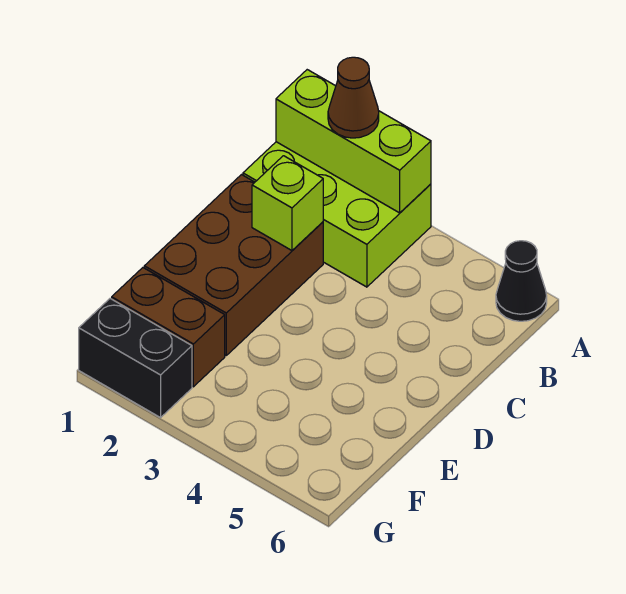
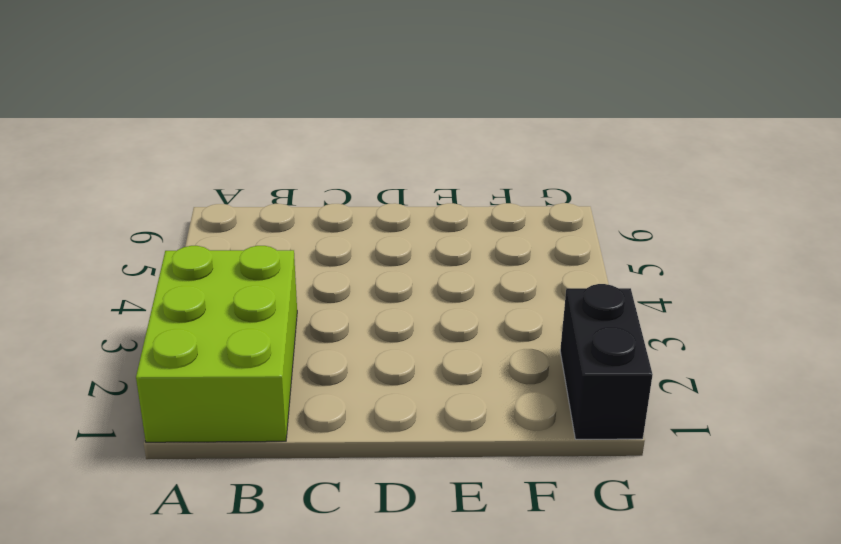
none -> black cone A6 level 1
none -> brown brick C1:E2 level 1

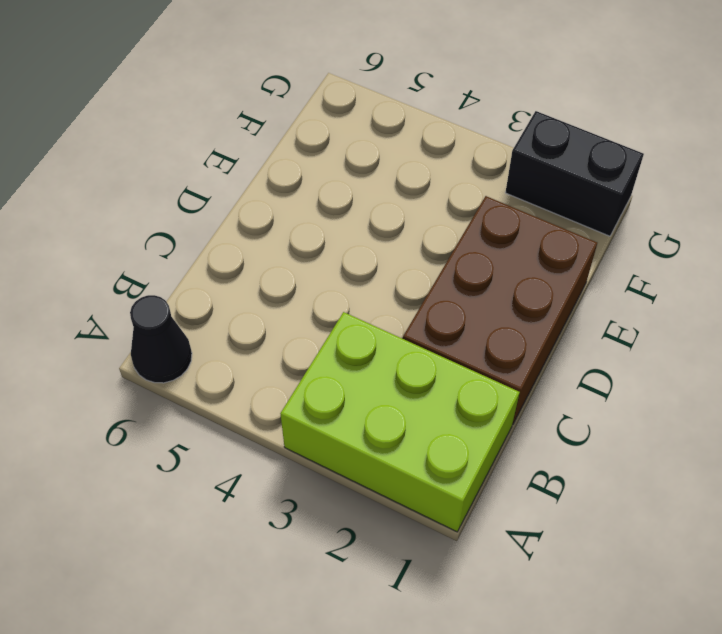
none -> brown brick F1:F2 level 1
none -> lime brick A1:A3 level 2

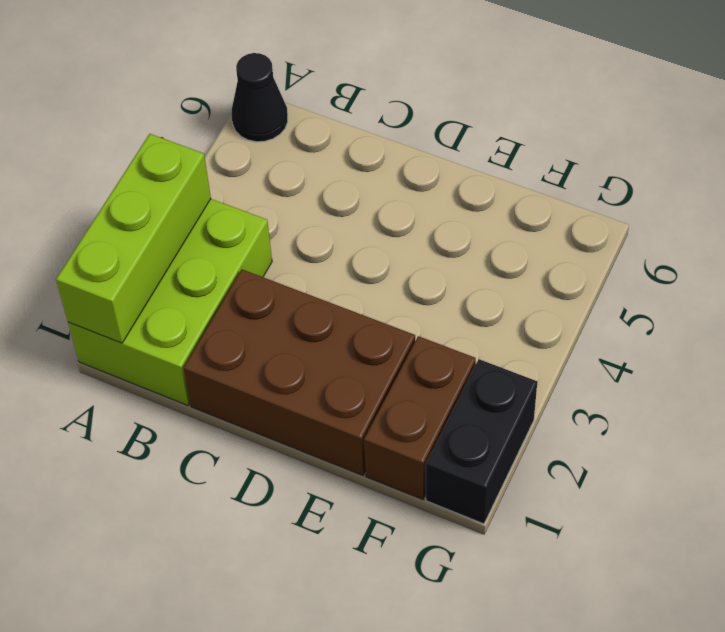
none -> lime brick C2 level 2
none -> brown cone A2 level 3

